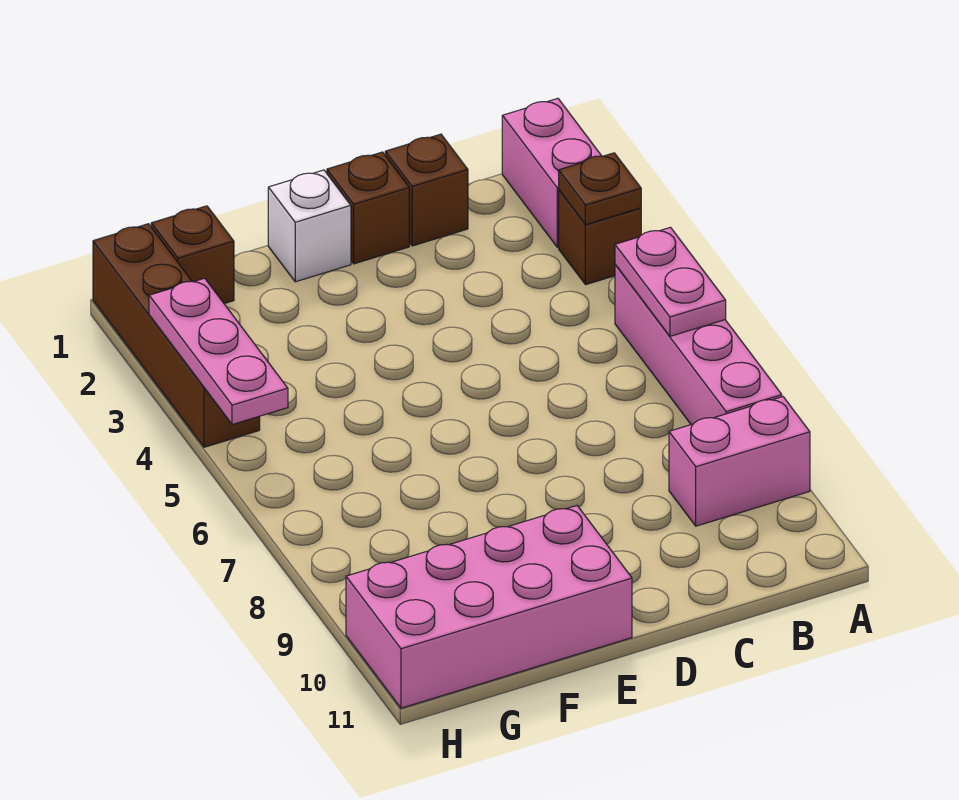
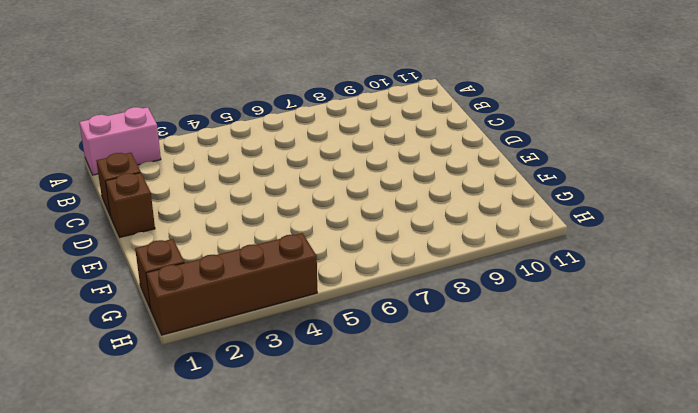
none -> brown brick A3 level 1
none -> pink brick A5:A8 level 1
none -> pink brick A9:B9 level 1

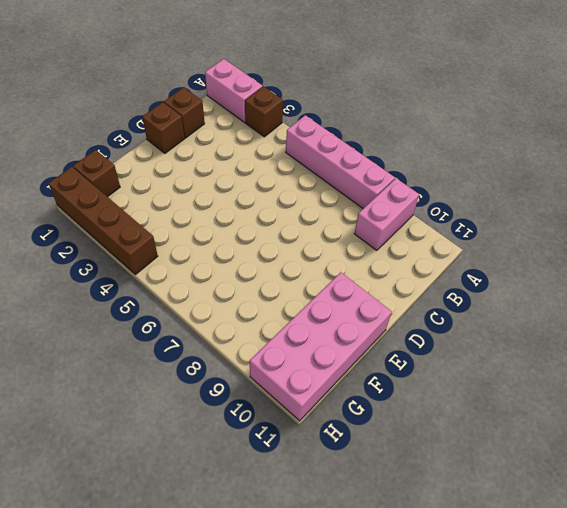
none -> white brick E1 level 1
none -> brown plate A3 level 2
none -> pink plate A5:A6 level 2

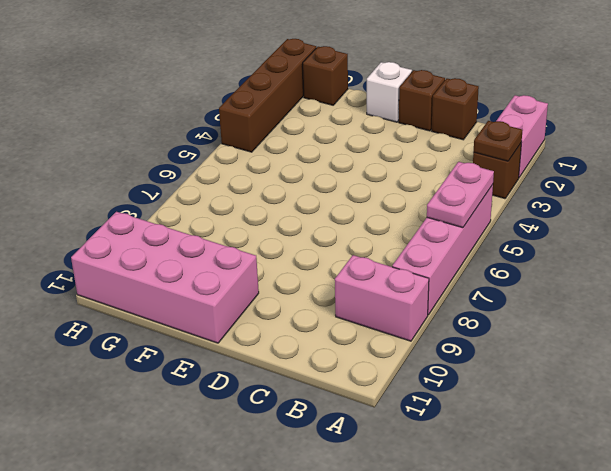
none -> pink plate H3:H5 level 2

